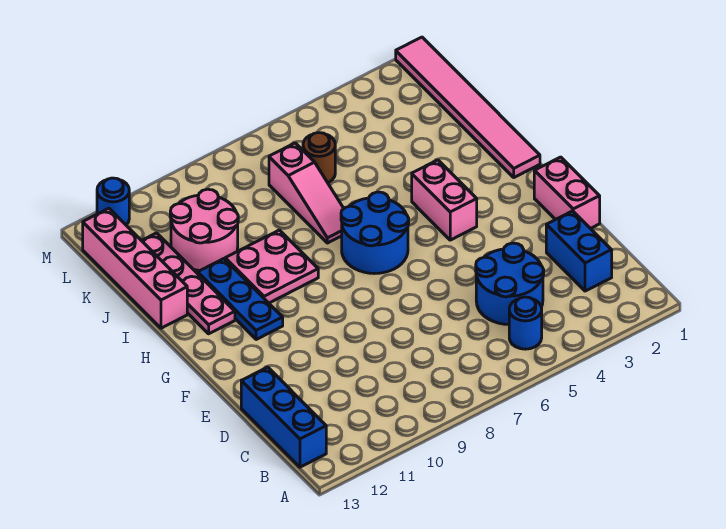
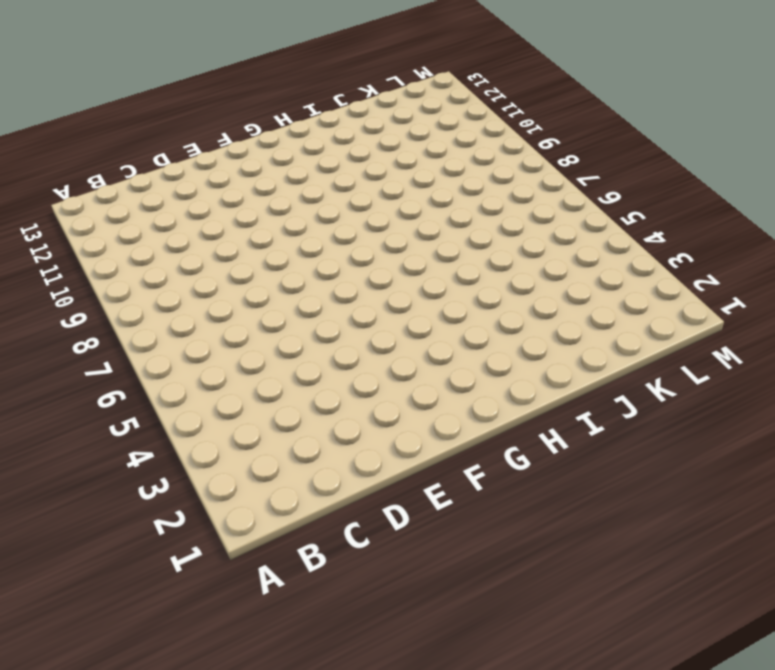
none -> blue round brick B5 level 1
none -> blue brick B13:D13 level 1
none -> blue brick C2:D2 level 1

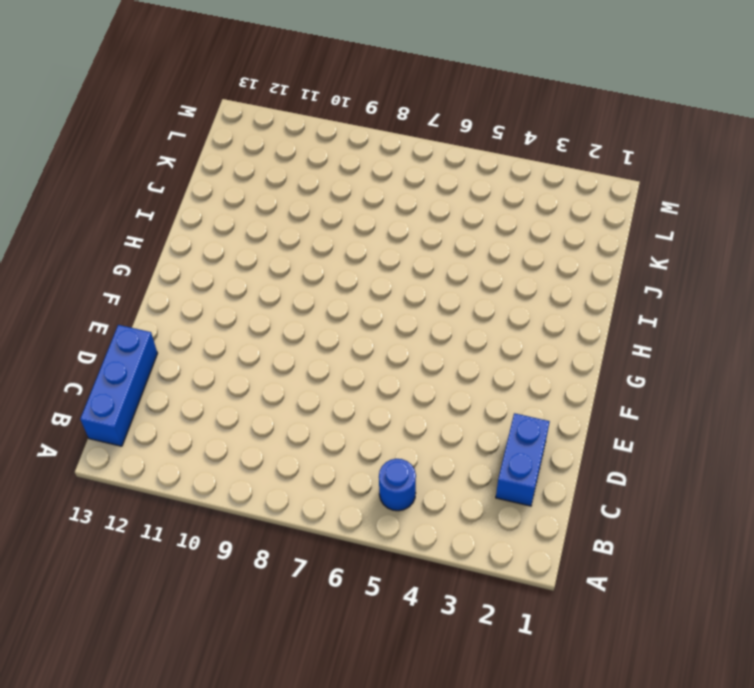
none -> blue round brick C4:D5 level 1
none -> pink brick E1:F1 level 1
none -> pink brick G4:H4 level 1

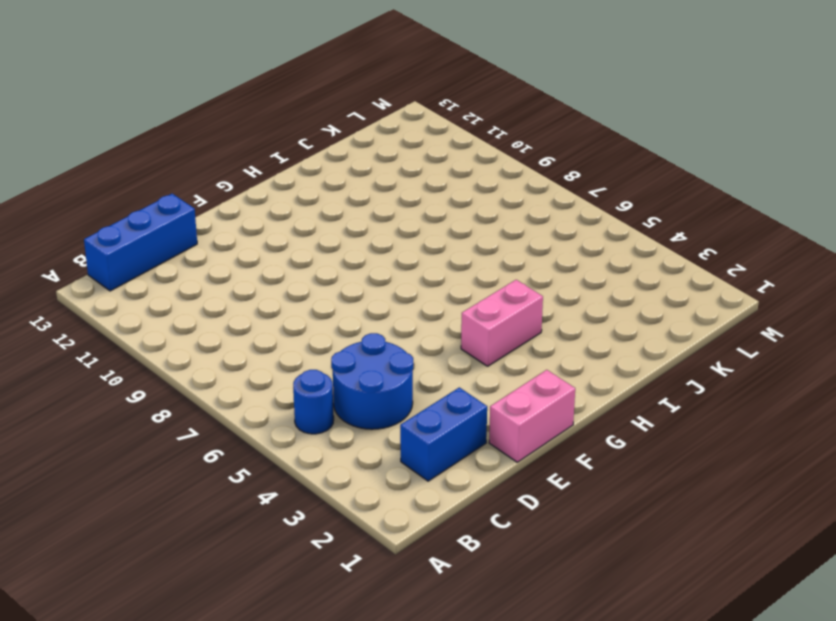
none -> blue round brick G6:H7 level 1
none -> blue plate G11:I11 level 1
none -> pink tile H1:M1 level 1

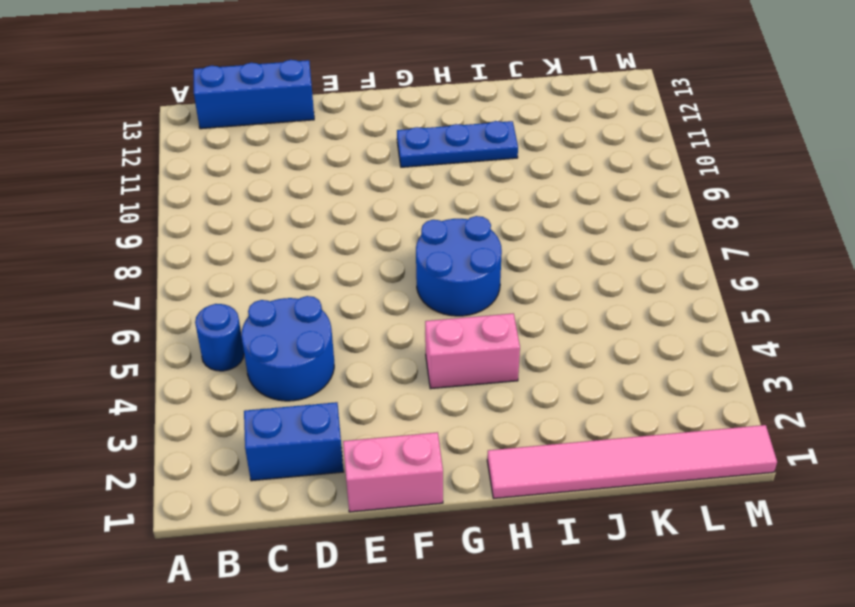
none -> pink plate H9:I10 level 1
none -> pink plate H12:K12 level 1
none -> pink slope I7:K7 level 1 top K

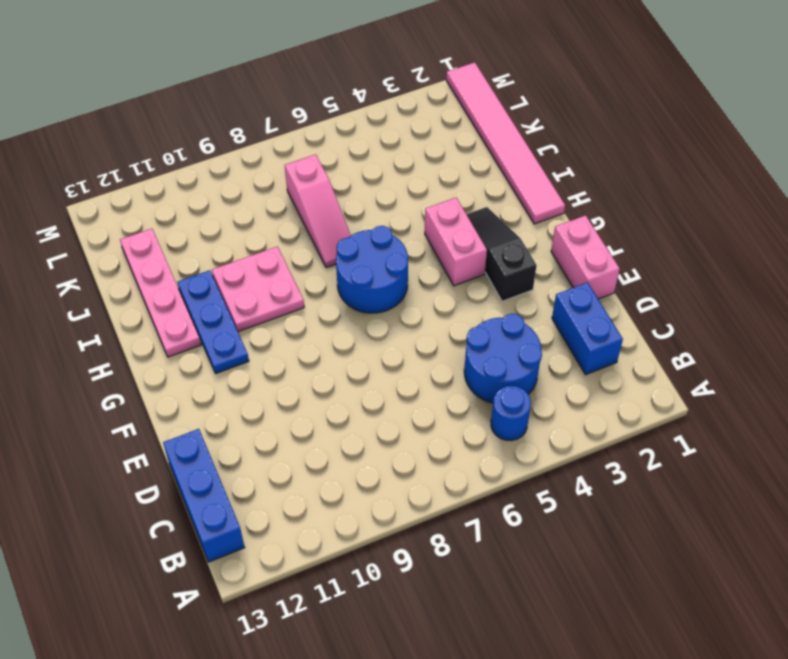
black slope F3:H3 level 1 top F -> none
none -> pink brick I13:L13 level 1
none -> pink round brick J10:K11 level 1
none -> brown round brick K6 level 1

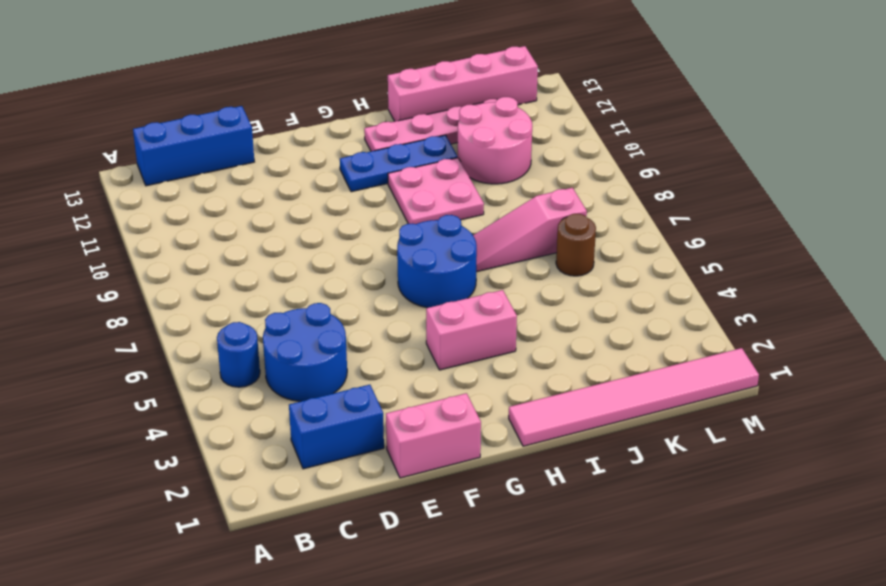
none -> blue round brick M12 level 1

